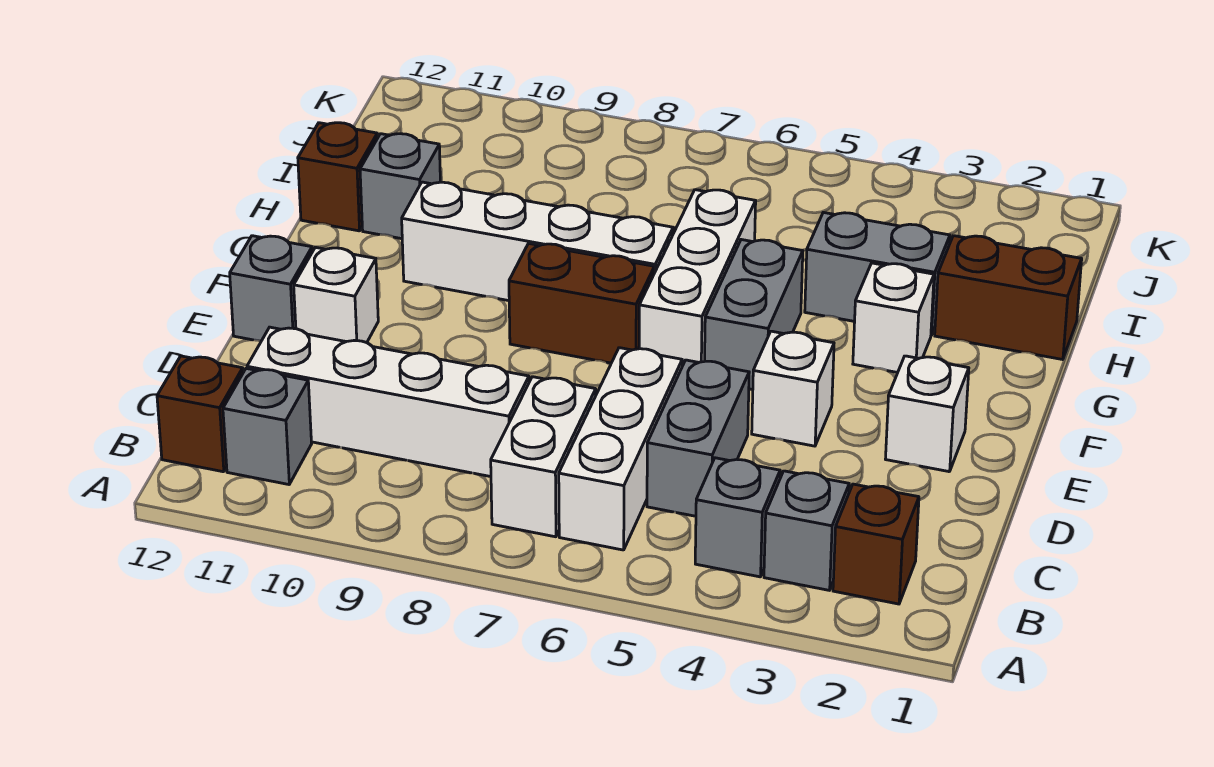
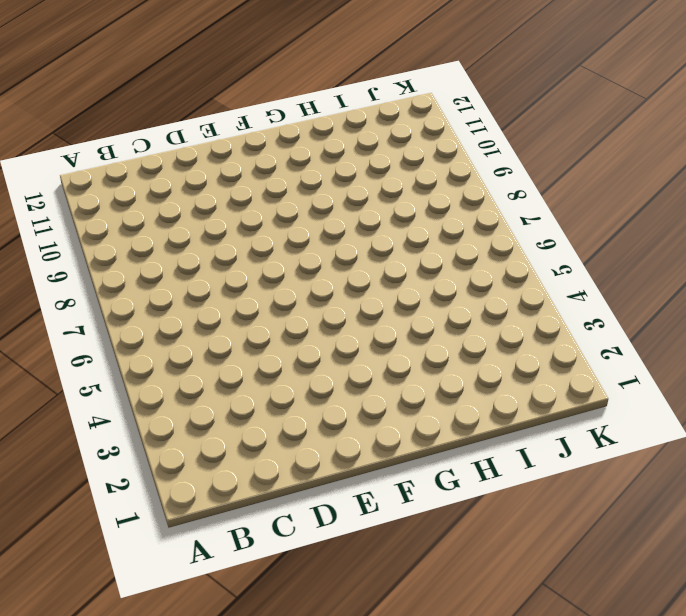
none -> brown brick B2 level 1
none -> grey brick B3 level 1
none -> grey brick B4 level 1

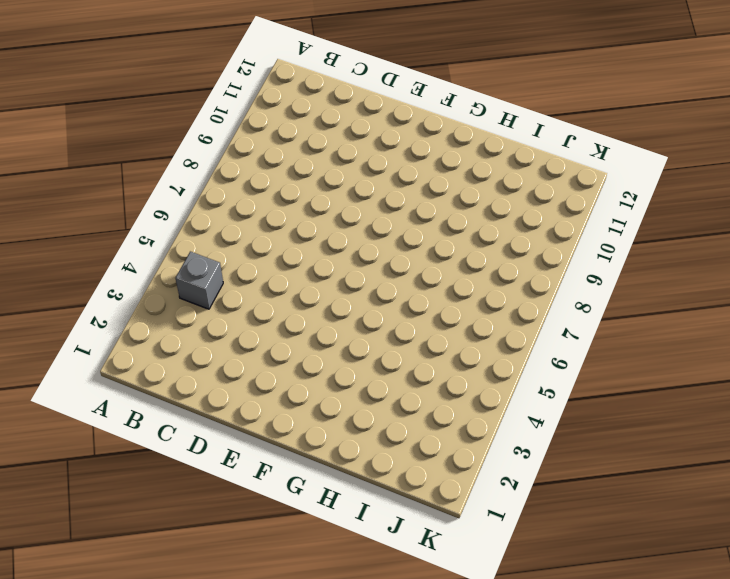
none -> brown brick B2 level 1
none -> grey brick B3 level 1
none -> white brick B6:D6 level 1

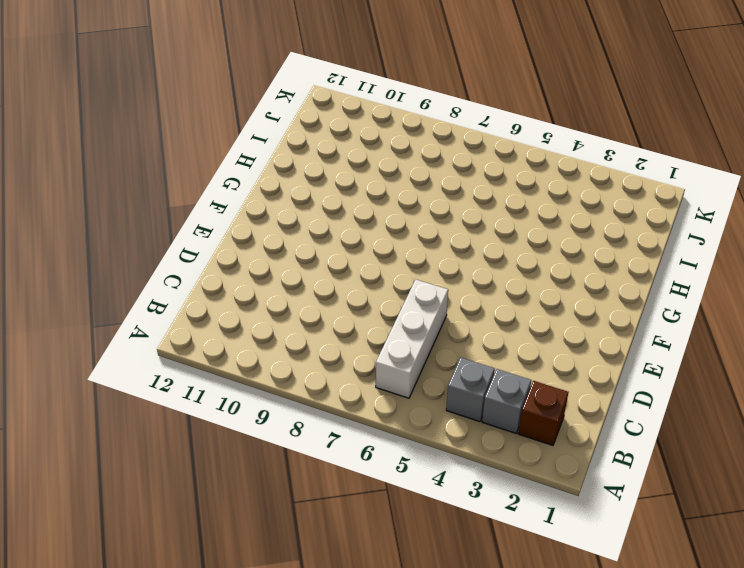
none -> white brick B7:C7 level 1
none -> grey brick B11 level 1
none -> brown brick B12 level 1

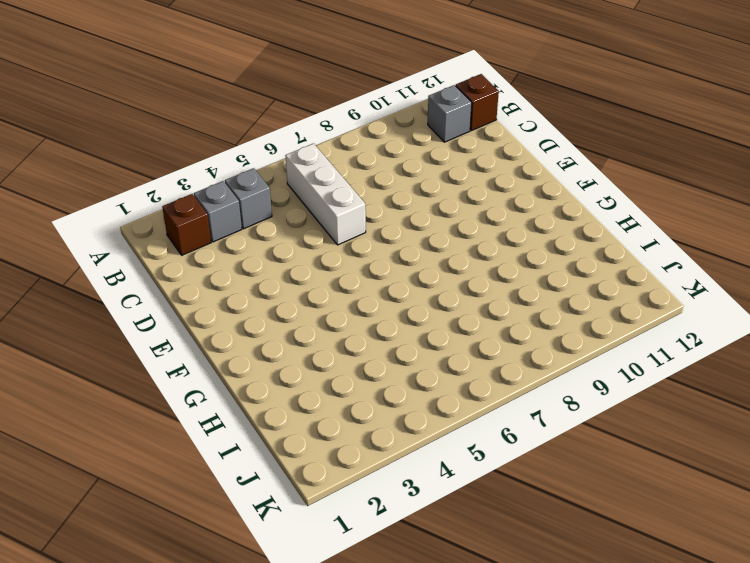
none -> white brick B7:C7 level 1
none -> grey brick C5:D5 level 1
none -> white brick C8:C11 level 1

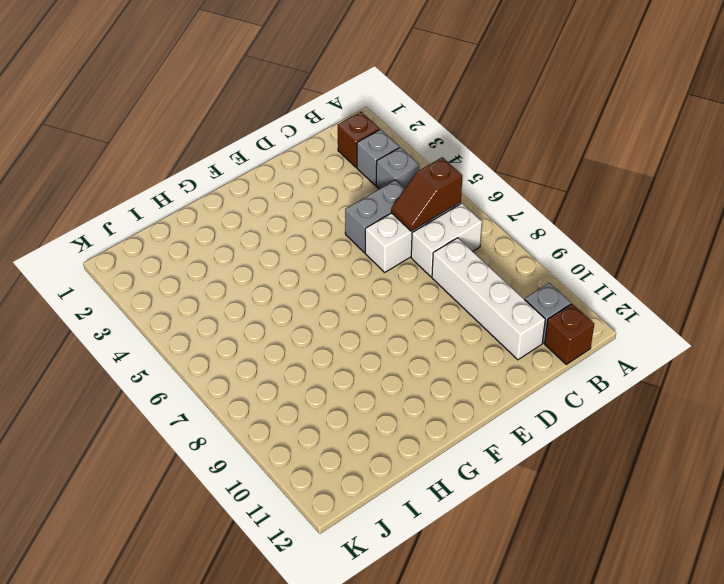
brown slope B6:C6 level 2 top B -> none
none -> white brick E2 level 1
none -> white brick E4 level 1
none -> white brick E11 level 1

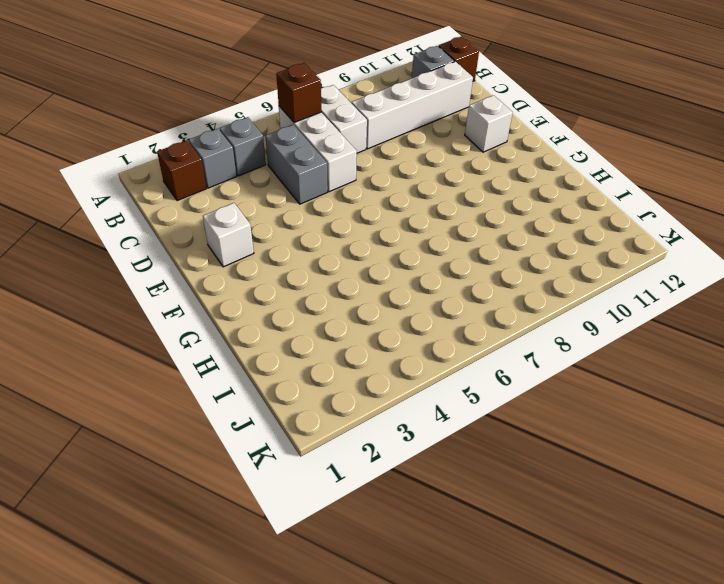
brown brick B6 level 2 -> brown brick H12 level 1
none -> white brick E4 level 1
none -> grey brick E12 level 1
none -> grey brick F5:G5 level 1

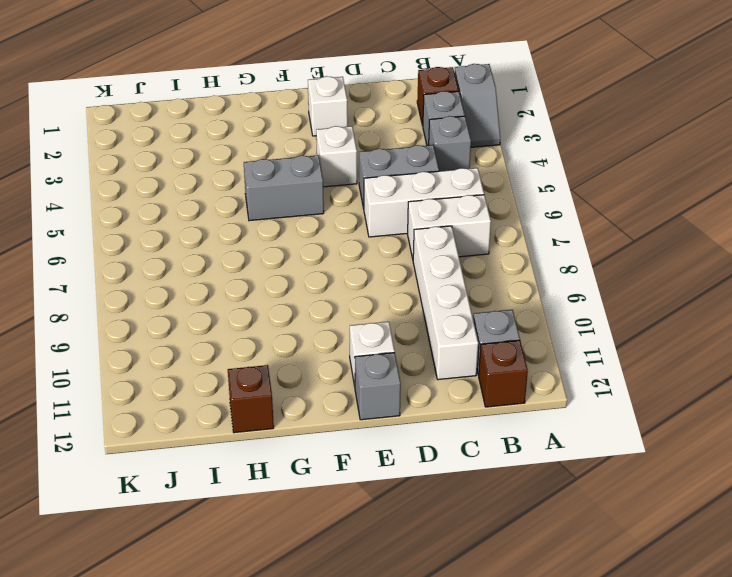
grey slope A2:A3 level 1 top 2 -> none
none -> white brick F6:H6 level 1
none -> brown brick F7:F8 level 1
none -> white brick G3 level 1

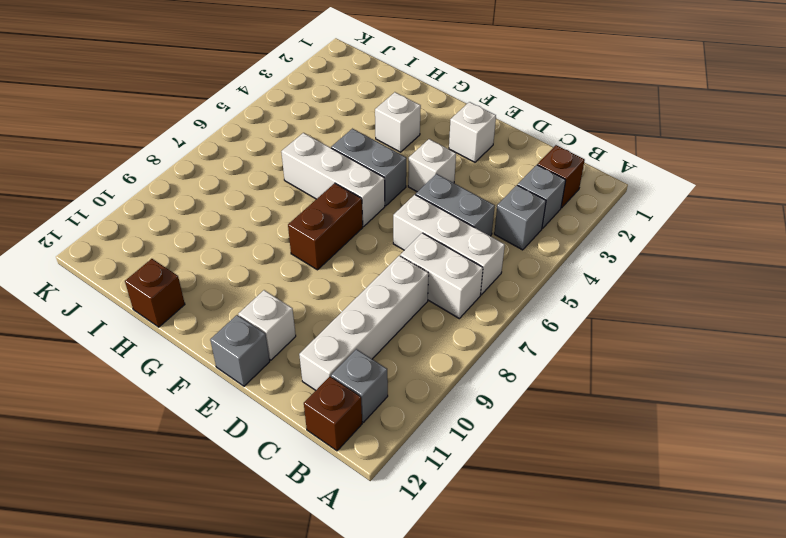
none -> white brick G7:G10 level 1
none -> brown brick H1:H2 level 1
none -> grey brick H3:H4 level 1

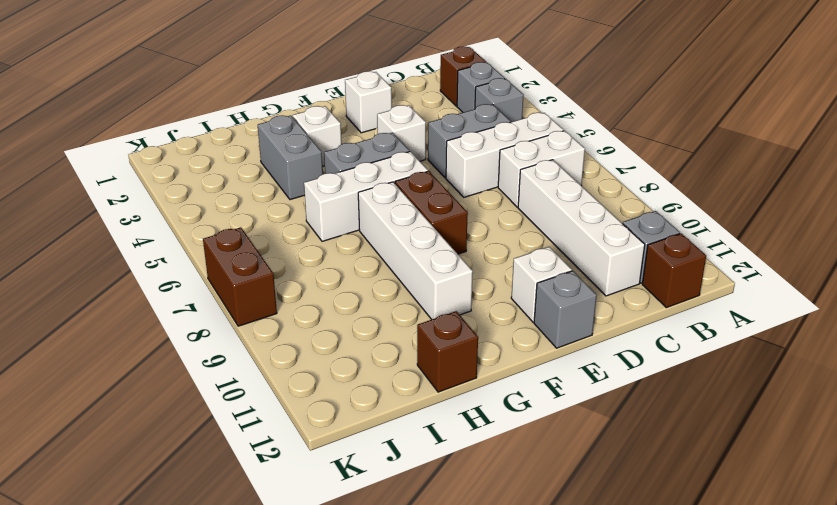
brown brick K7:K8 level 1 -> brown brick H1:H2 level 1
none -> grey brick H11 level 1

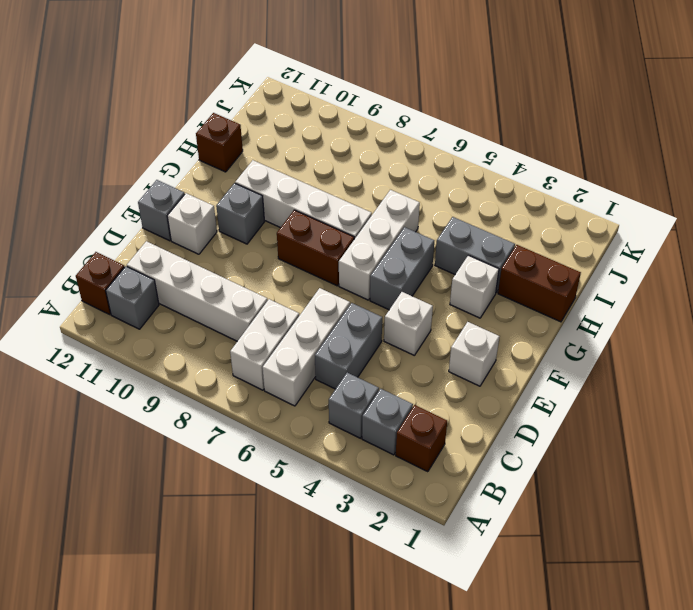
grey brick F10 level 1 -> grey brick H11 level 1

